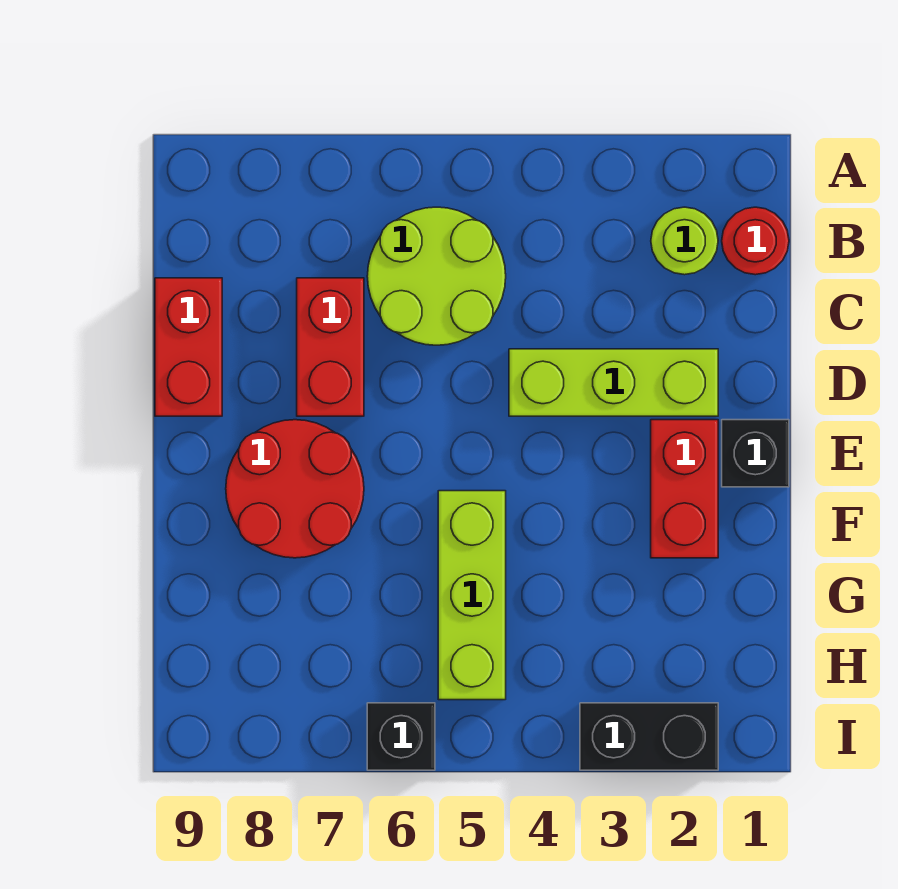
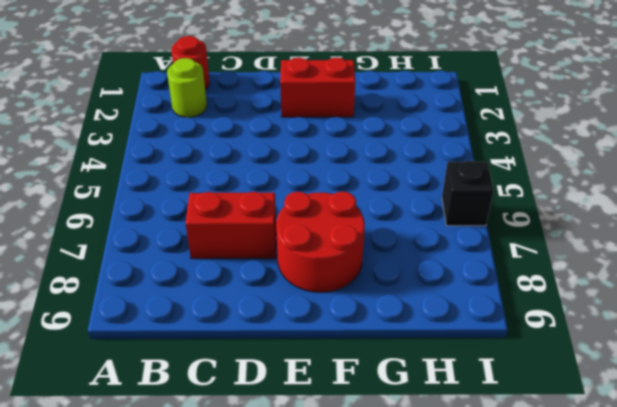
none -> lime round brick B5:C6 level 1
none -> red brick C9:D9 level 1
none -> lime brick D2:D4 level 1

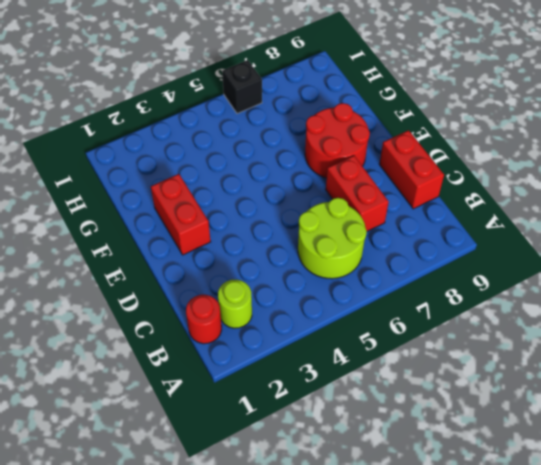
none -> lime brick D2:D4 level 1
none -> black brick E1 level 1
none -> lime brick F5:H5 level 1

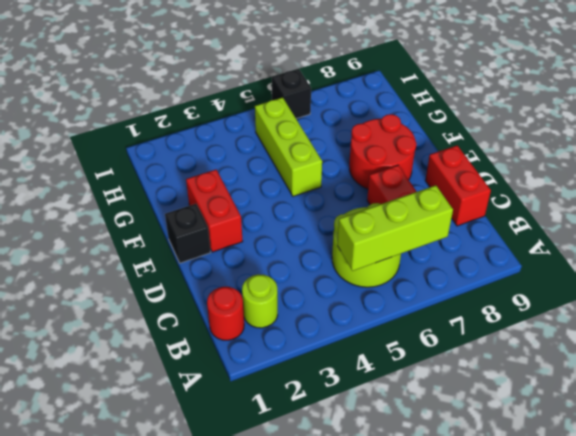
lime brick B5:B7 level 2 -> lime brick D2:D4 level 1
none -> black brick I2:I3 level 1

